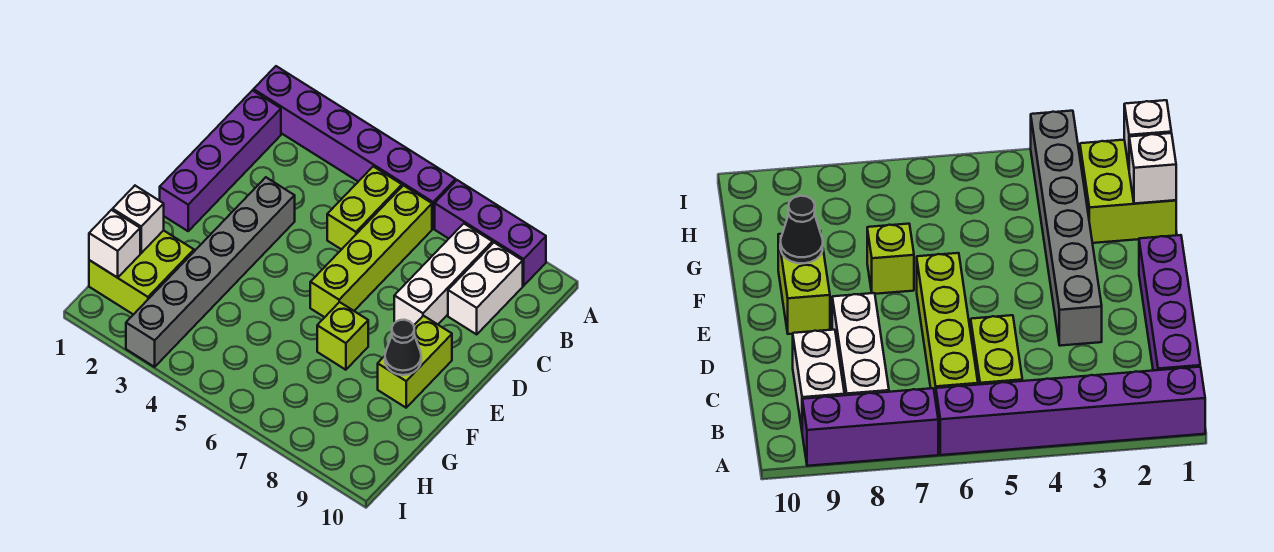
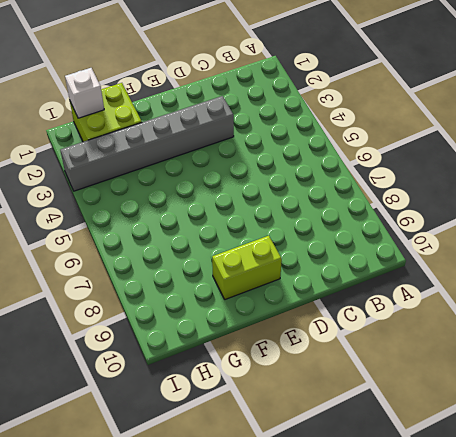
none -> purple brick A1:A6 level 1
none -> purple brick A7:A9 level 1
none -> purple brick B1:E1 level 1

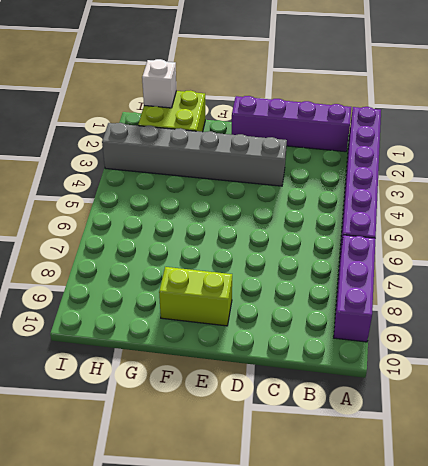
none -> lime brick B5:C5 level 1
none -> lime brick B6:E6 level 1
none -> white brick B8:D8 level 1

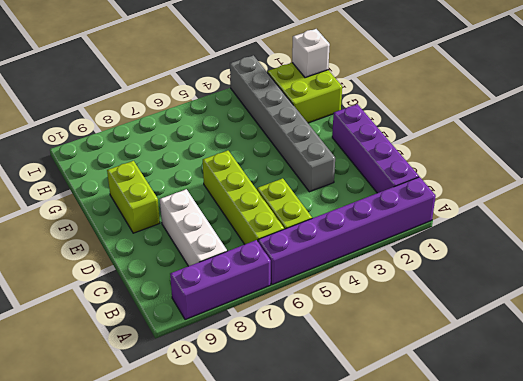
none -> white brick B9:C9 level 1
none -> lime brick F7 level 1
none -> black cone F9 level 2

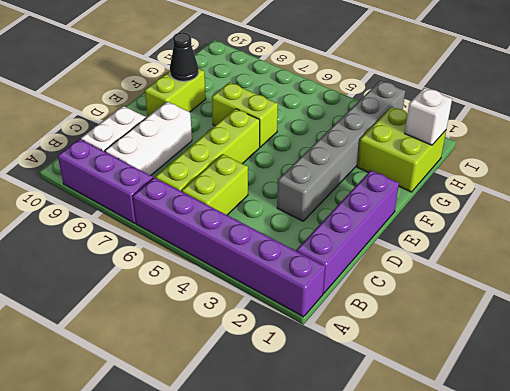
lime brick F6:F7 level 1 -> lime brick F7 level 1
none -> white brick G1 level 2

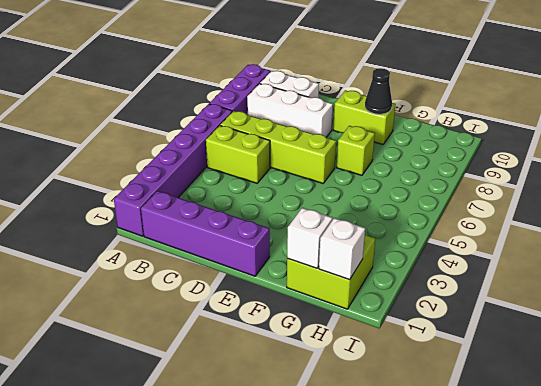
none -> grey brick D3:I3 level 1

